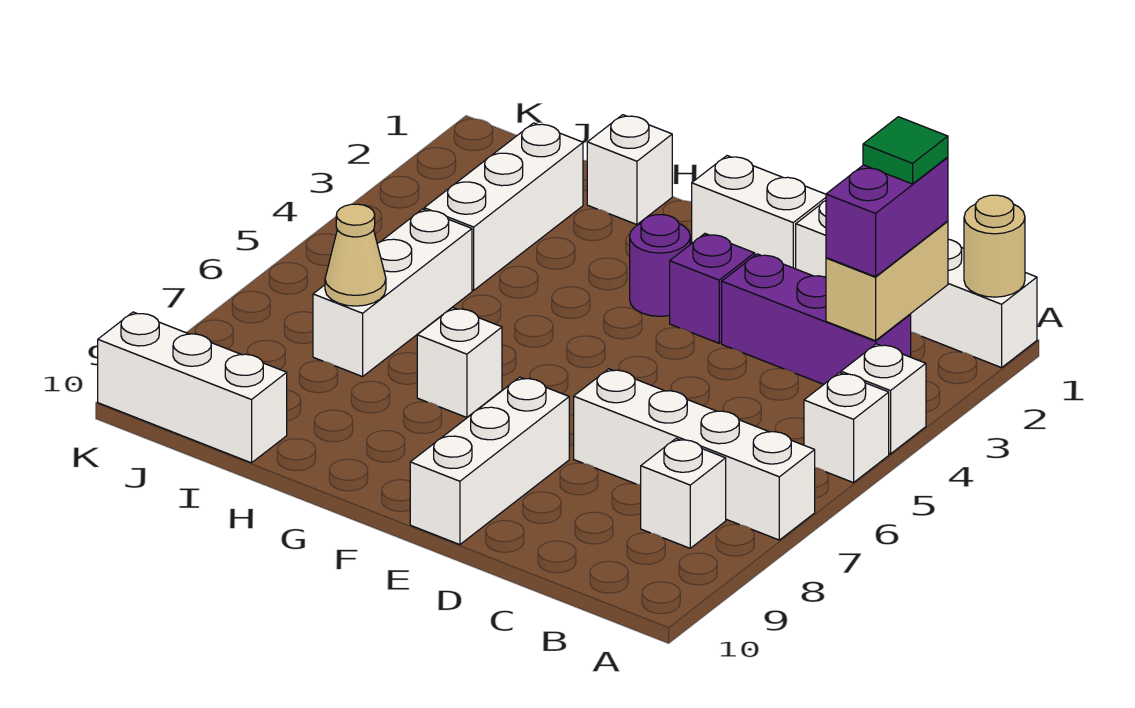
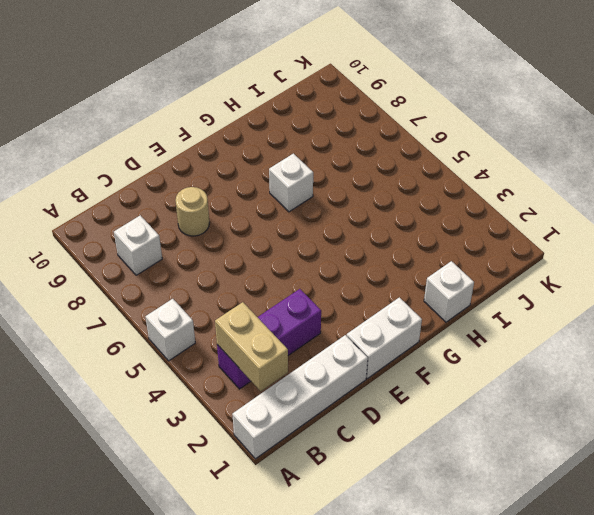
tan round brick D8 level 1 -> tan round brick A1 level 2
none -> white brick A4 level 1
none -> white brick A7:D7 level 1
none -> purple brick E3 level 1

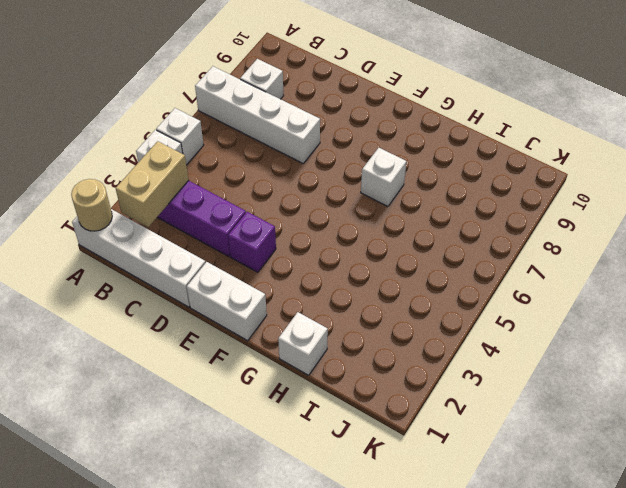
none -> white brick E8:E10 level 1
none -> purple round brick F3 level 1
none -> white brick I2:I4 level 1

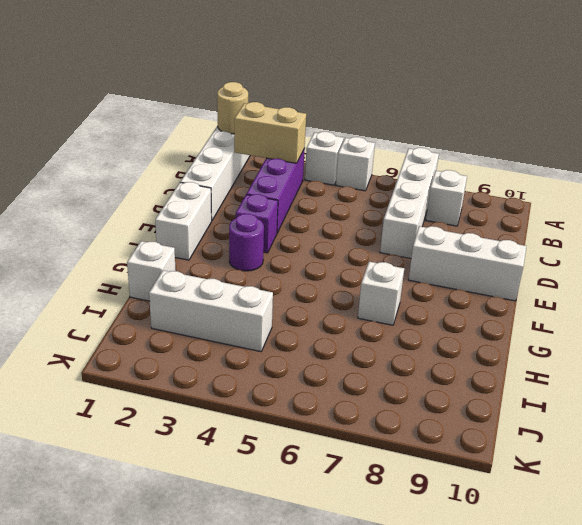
none -> white brick I5:I7 level 1
none -> white brick I10:K10 level 1
none -> tan cone I7 level 2

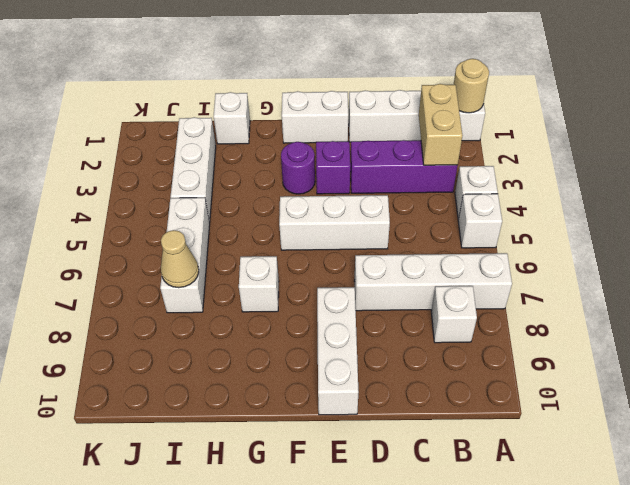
white brick D5:F5 level 1 -> white brick I10:K10 level 1
none -> purple brick B2:B3 level 3
none -> green tile B2 level 4

